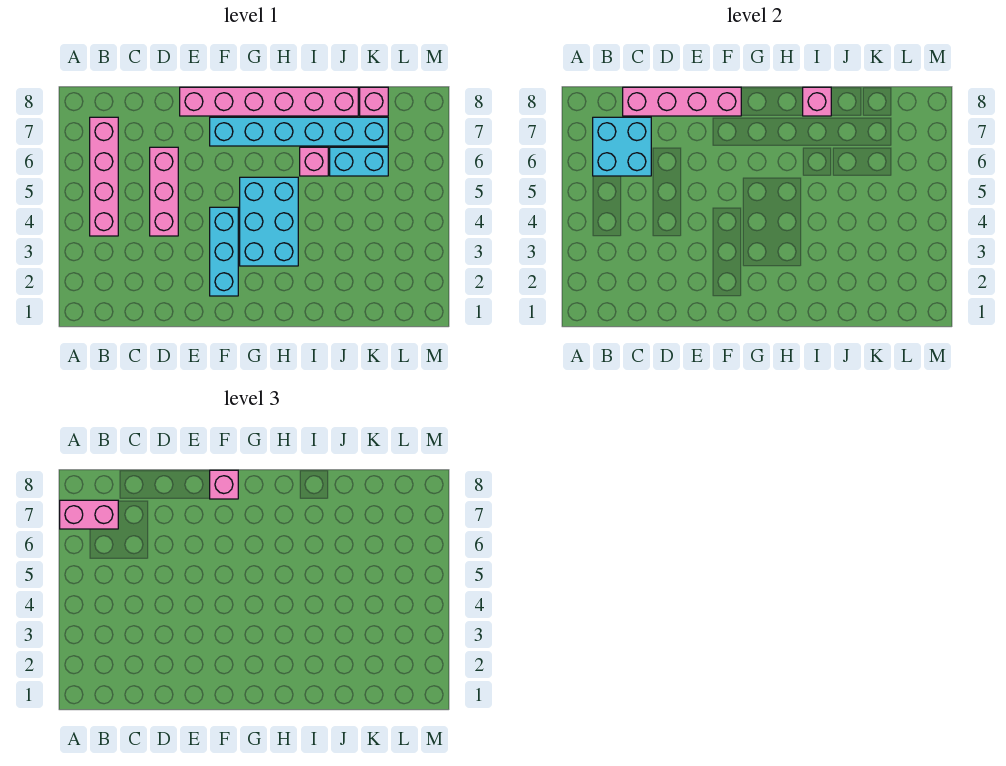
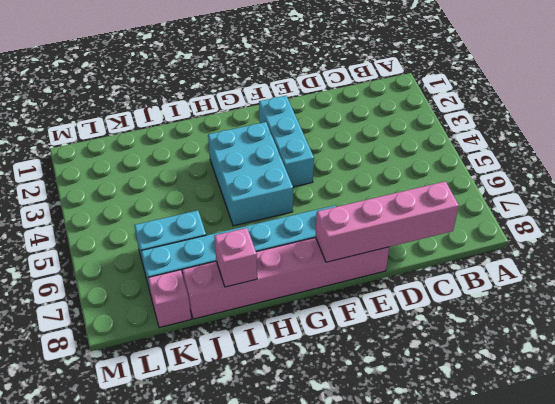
none -> pink brick B4:B7 level 1
none -> pink brick D4:D6 level 1
none -> pink brick I6 level 1

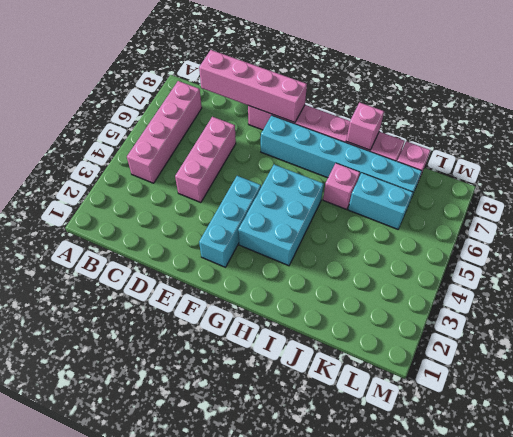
none -> cyan brick B6:C7 level 2
none -> pink brick A7:B7 level 3
none -> pink brick F8 level 3

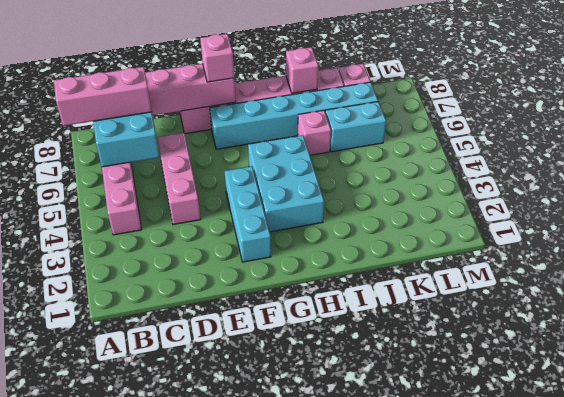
pink brick A7:C7 level 3 -> pink brick A7:B7 level 3

